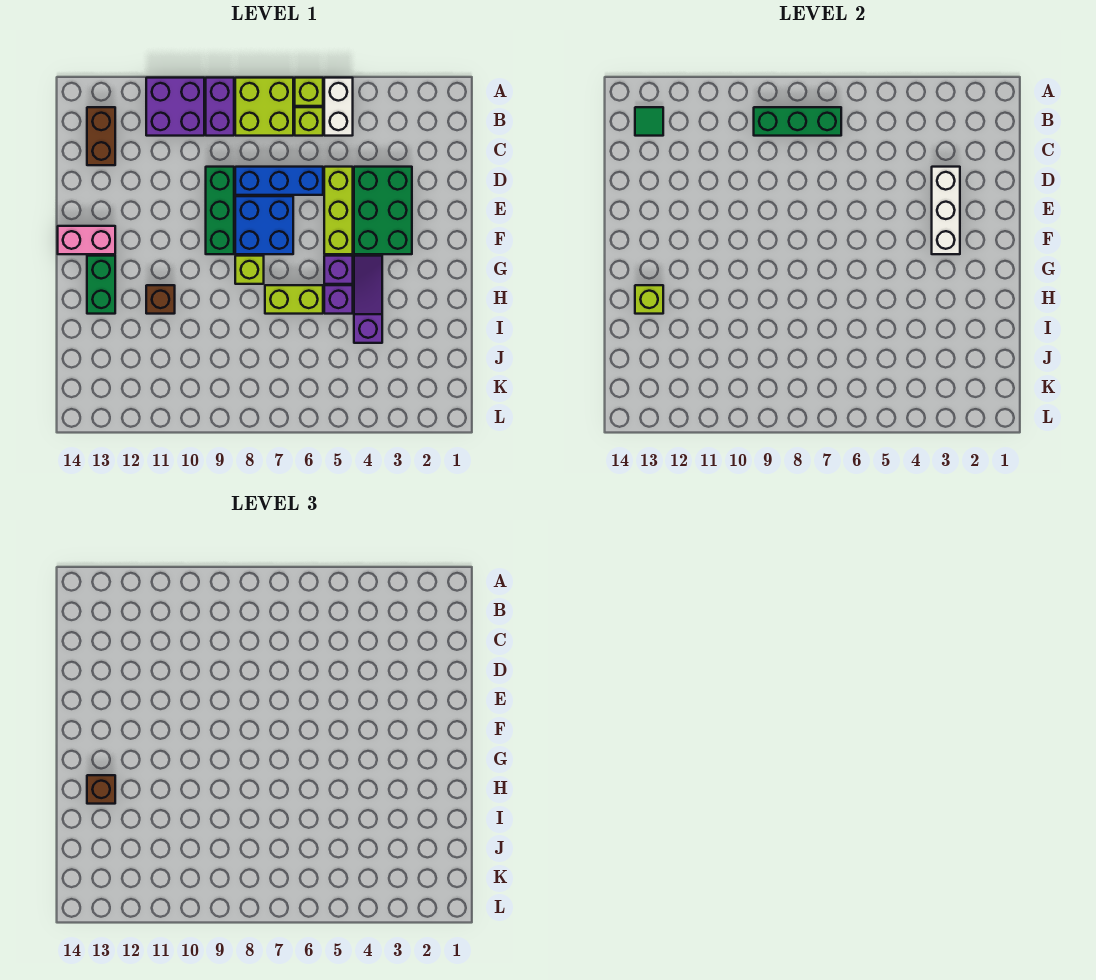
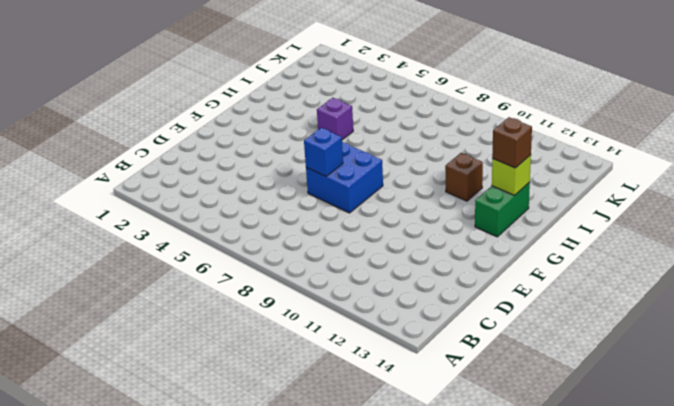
blue brick E7 level 2 -> none
none -> white brick A5:B5 level 1
none -> lime brick A6 level 1
none -> lime brick A7:B8 level 1

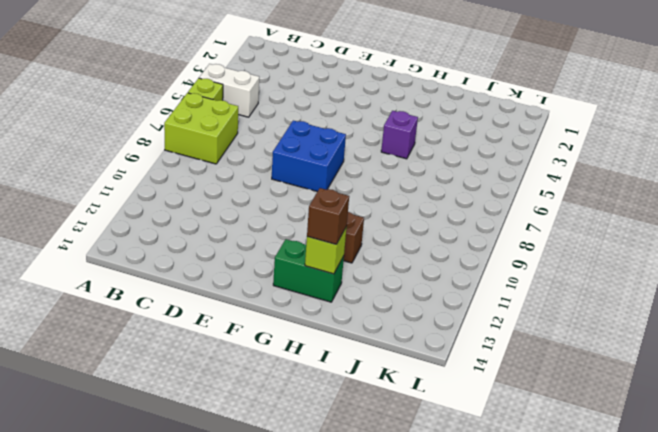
none -> purple brick A9:B9 level 1
none -> purple brick A10:B11 level 1
none -> lime brick B6 level 1

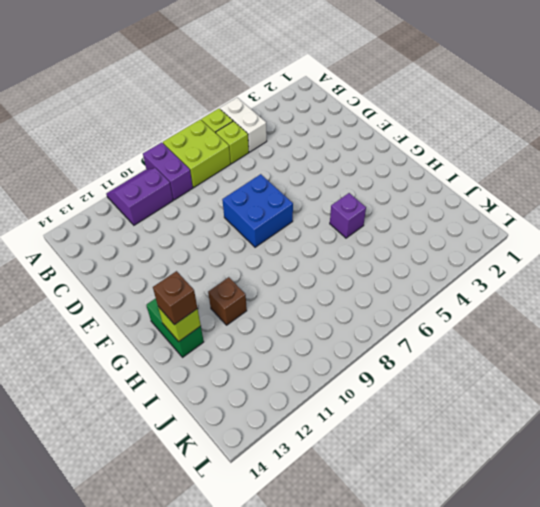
purple slope A10:B11 level 1 top B -> purple brick A10:B11 level 1
none -> brown brick B13:C13 level 1
none -> green brick D3:F4 level 1
none -> lime brick D5:F5 level 1

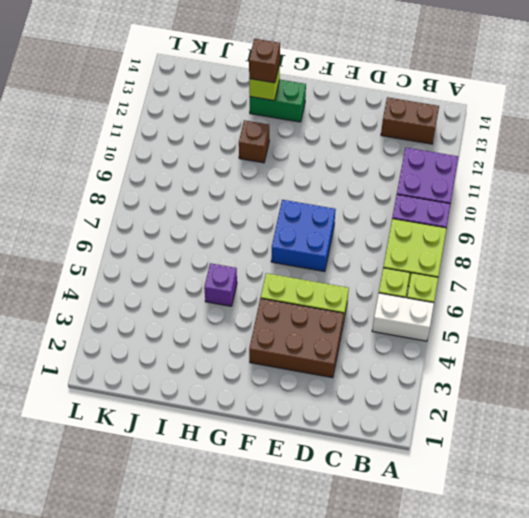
brown brick D3:F4 level 1 -> green brick D3:F4 level 1
none -> blue brick D6:D8 level 1
none -> green brick D9:F9 level 1
none -> pink brick F13:F14 level 1

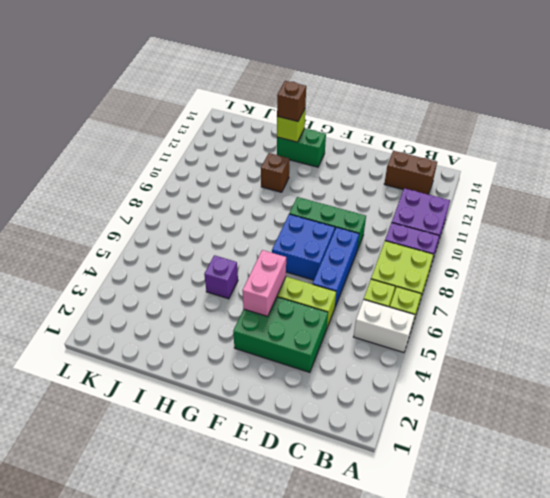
pink brick F4:F5 level 2 -> pink brick F13:F14 level 1
none -> purple slope G4:I4 level 1 top I
none -> purple brick G5 level 1
none -> lime brick G8 level 1

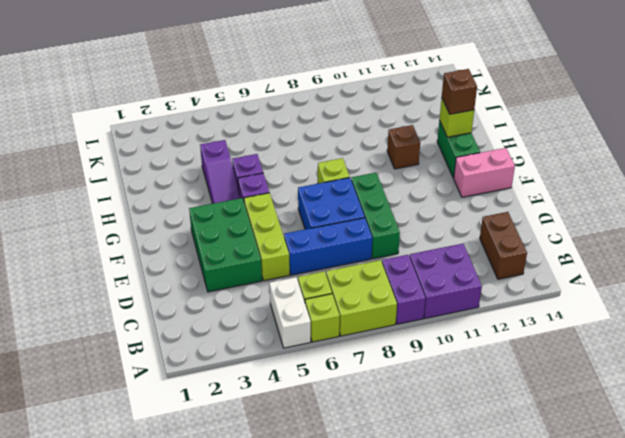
none -> lime brick H6:H7 level 1
none -> green brick B7:B9 level 2
none -> green tile B13 level 2

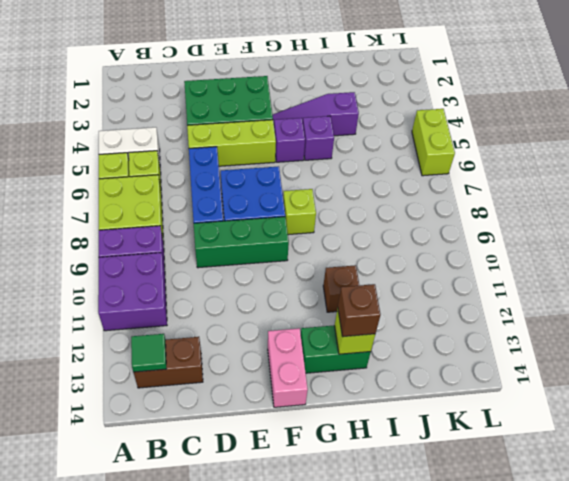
lime brick L5:L6 level 1 -> lime brick H6:H7 level 1
none -> green brick B7:B9 level 2
none -> white brick D3:F3 level 2

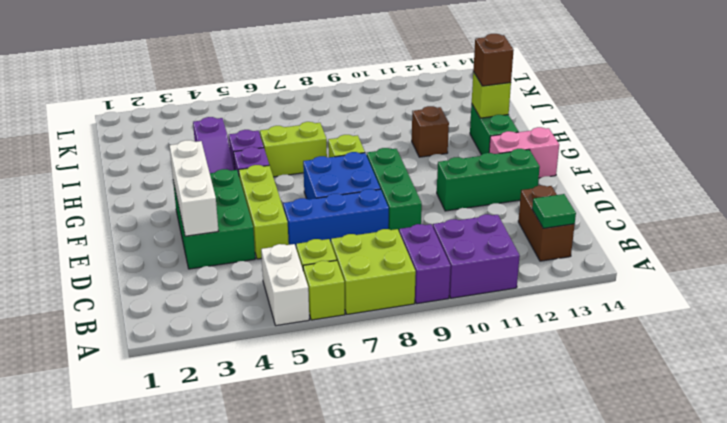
green brick E11:E13 level 1 -> green brick B7:B9 level 2

